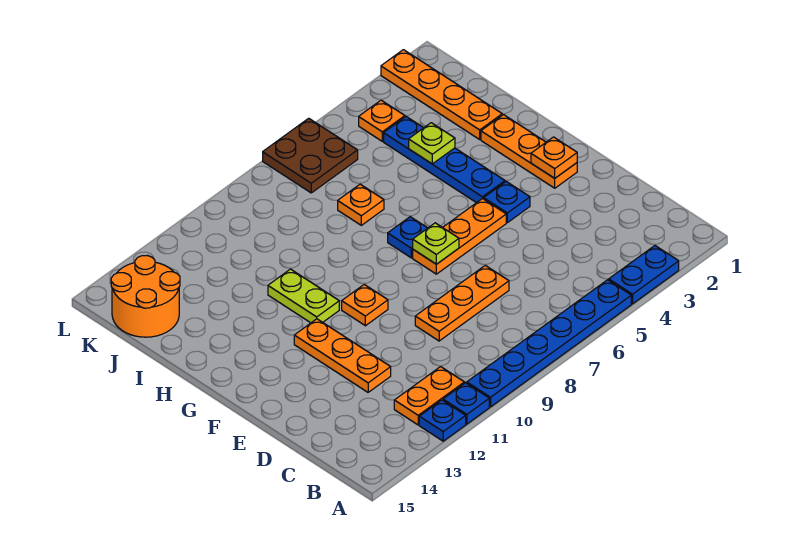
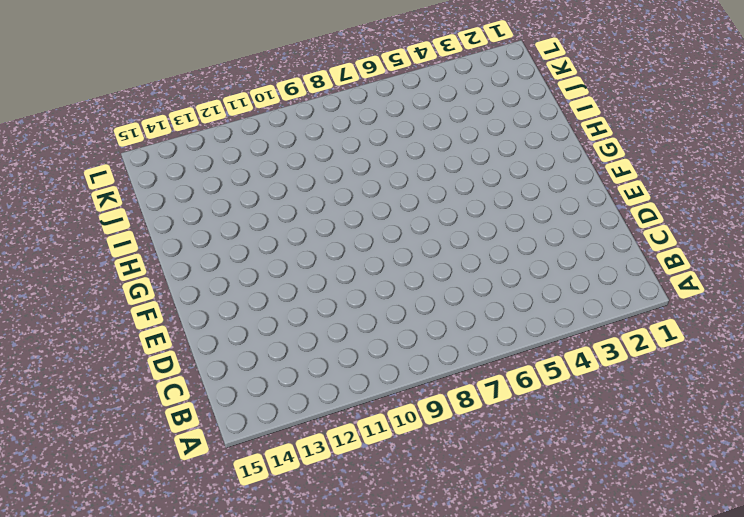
none -> blue plate A3:A4 level 1
none -> blue plate A5:A10 level 1
none -> blue plate A11 level 1

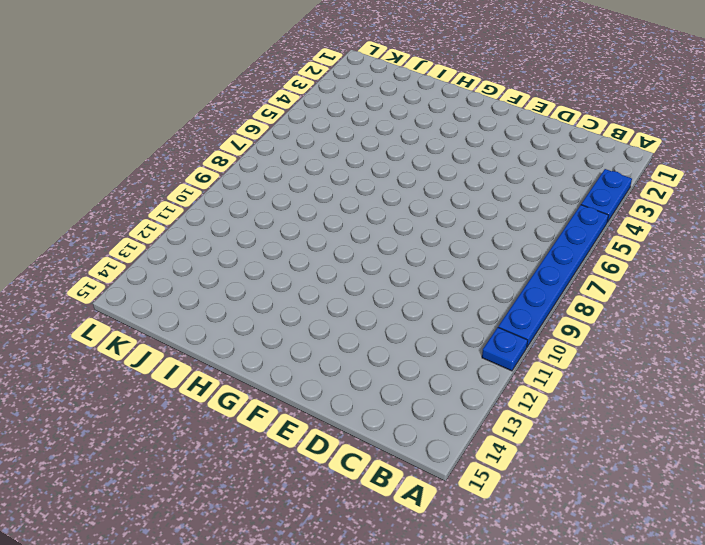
none -> blue plate A12 level 1
none -> orange plate B11:B12 level 1
none -> orange plate D7:D9 level 1

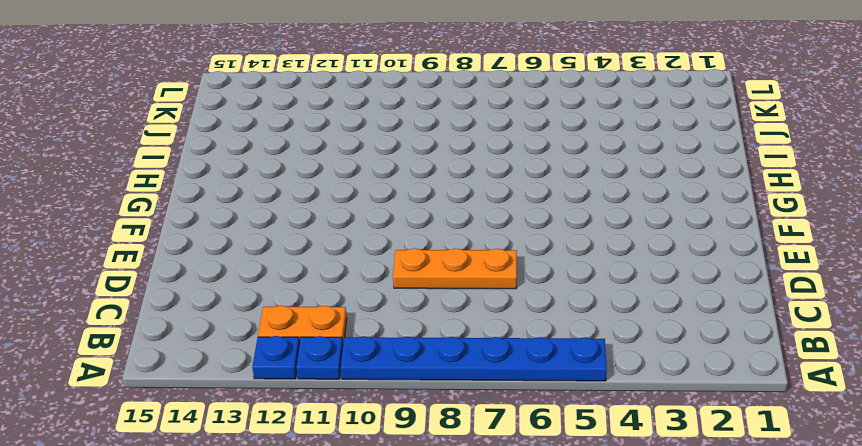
none -> blue plate A3:A4 level 1
none -> orange plate D12:F12 level 1
none -> orange plate F2:H2 level 1

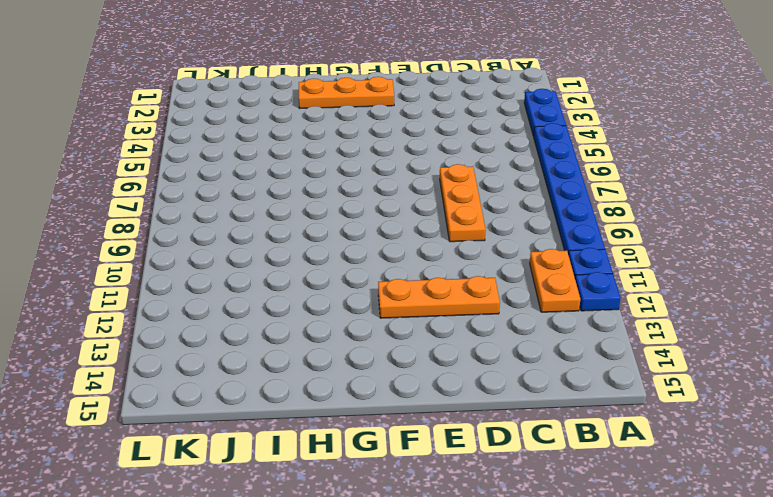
none -> blue plate F4 level 1
none -> orange plate F5:F7 level 1
none -> orange plate F10 level 1

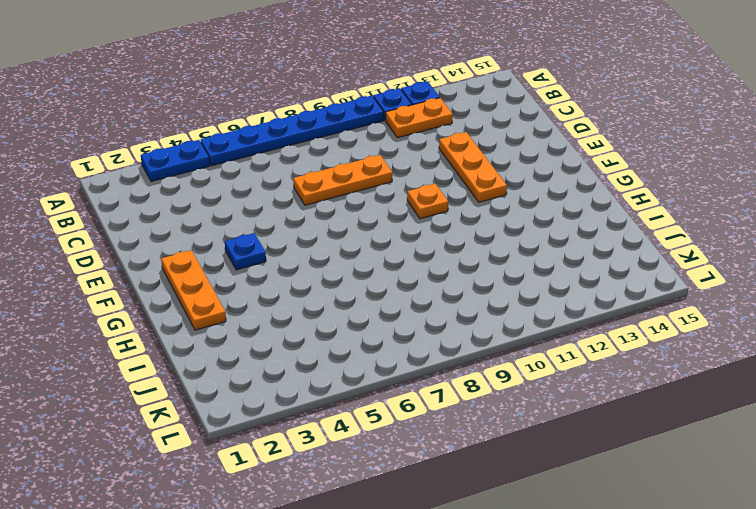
none -> orange plate F5:F7 level 1
none -> blue plate G4:J4 level 1
none -> blue plate G7 level 1

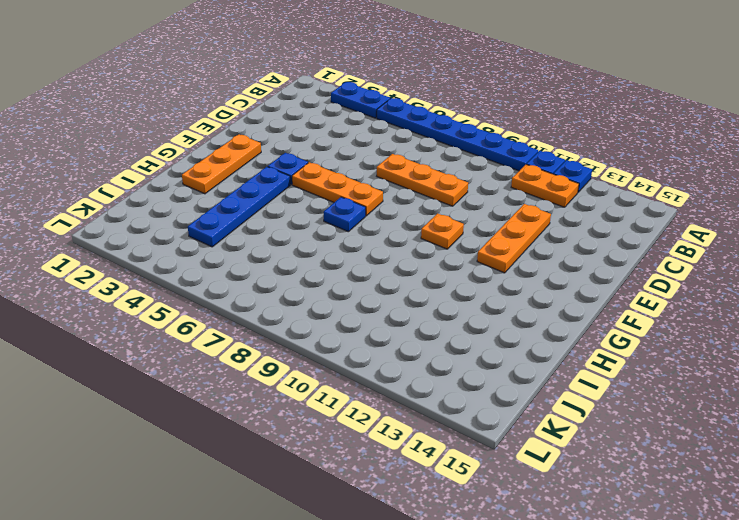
none -> lime plate G11:H11 level 1
none -> orange plate I2:L2 level 1
none -> orange plate I7 level 1

